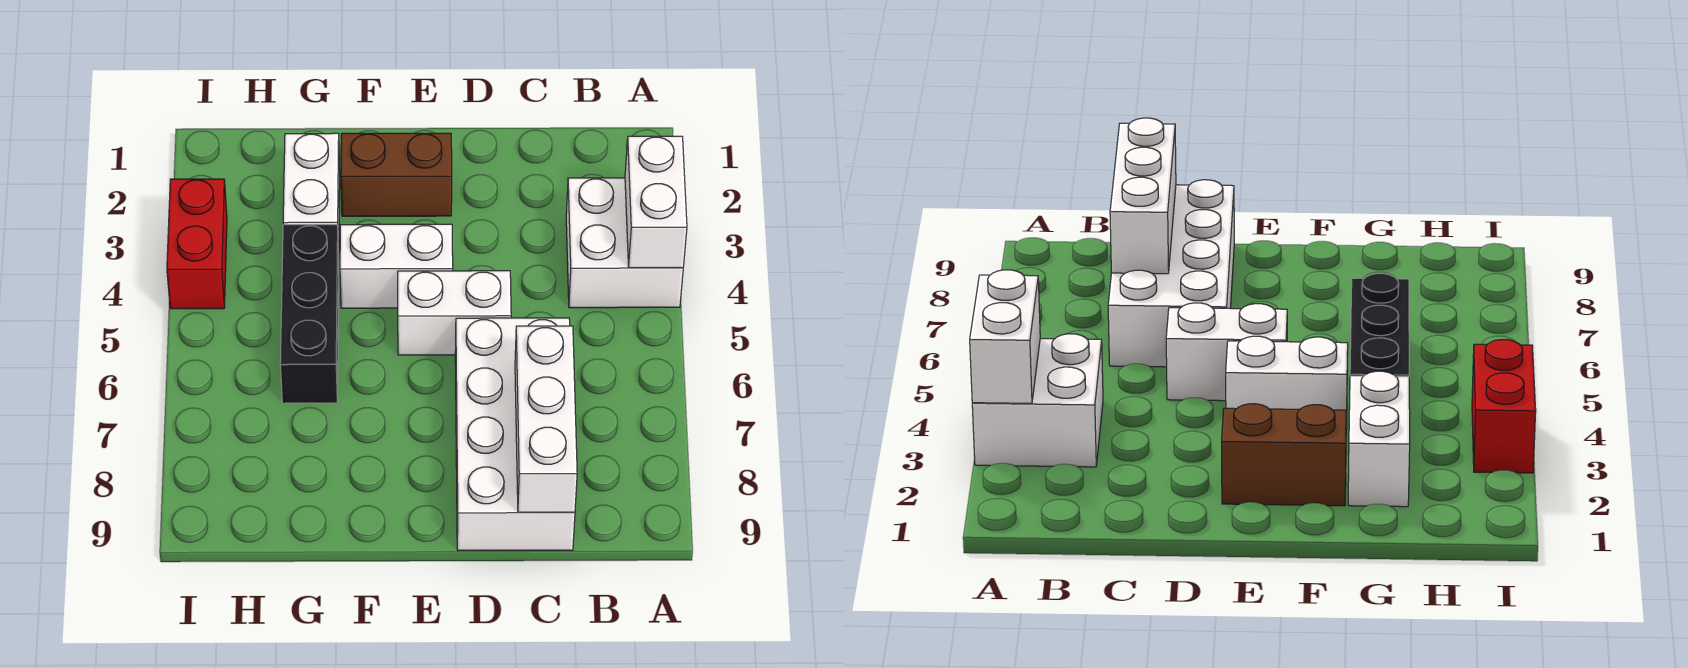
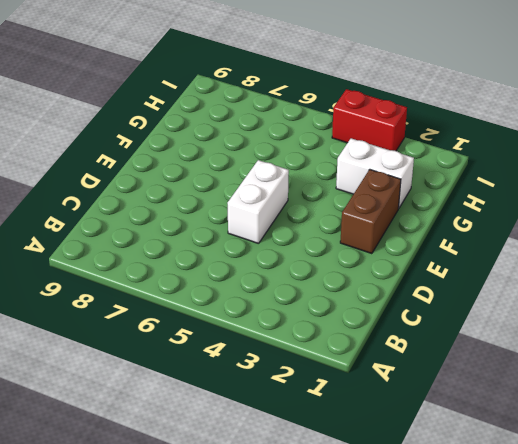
none -> white brick A3:B4 level 1
none -> white brick C6:D9 level 1

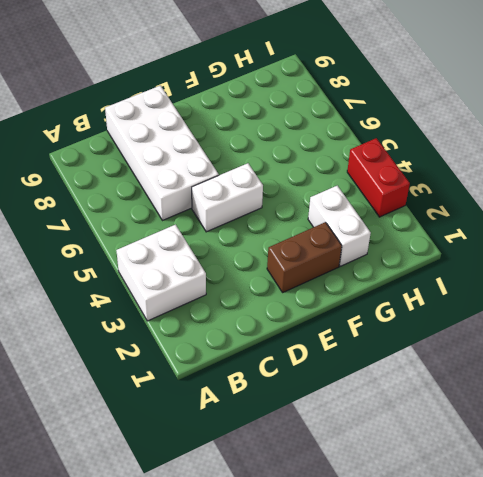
none -> white brick E4:F4 level 1
none -> black brick G4:G6 level 1

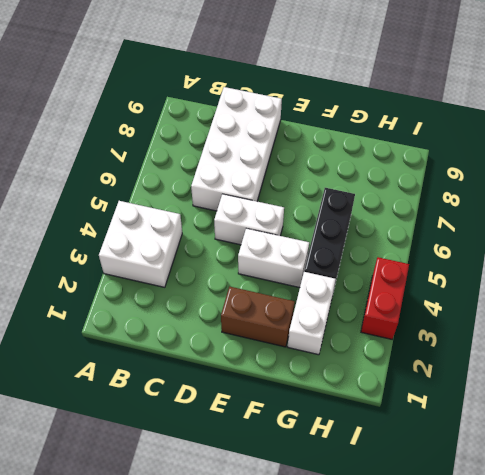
none -> white brick A3:A4 level 2
none -> white brick C7:C9 level 2

